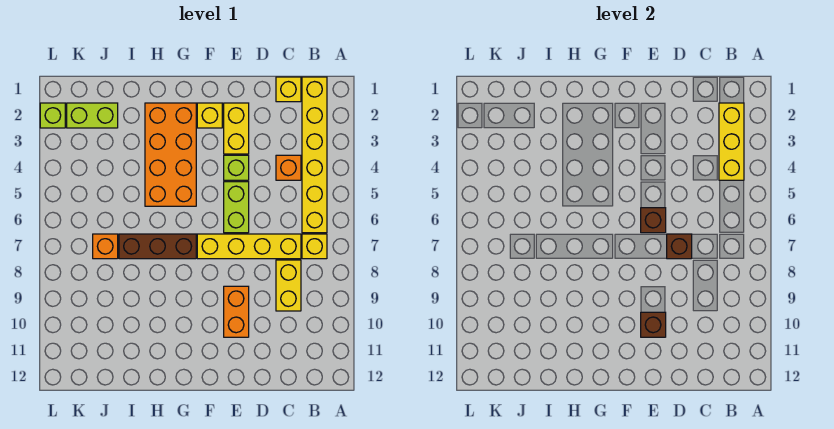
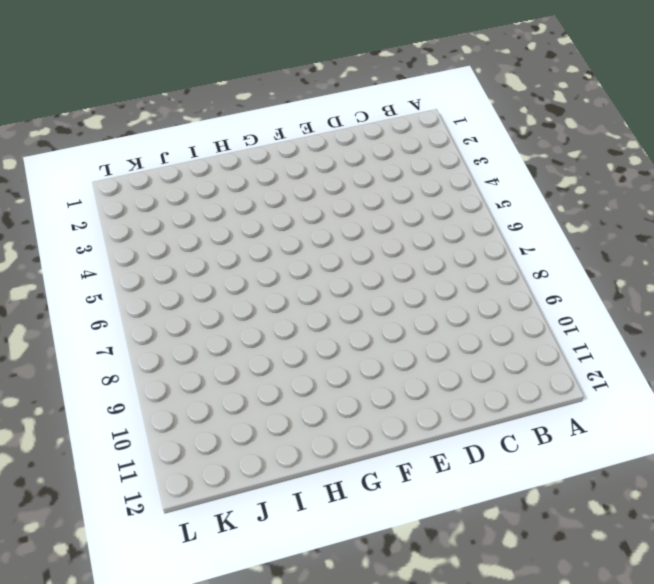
none -> yellow brick B1:B6 level 1
none -> yellow brick B7 level 1
none -> yellow brick C1 level 1

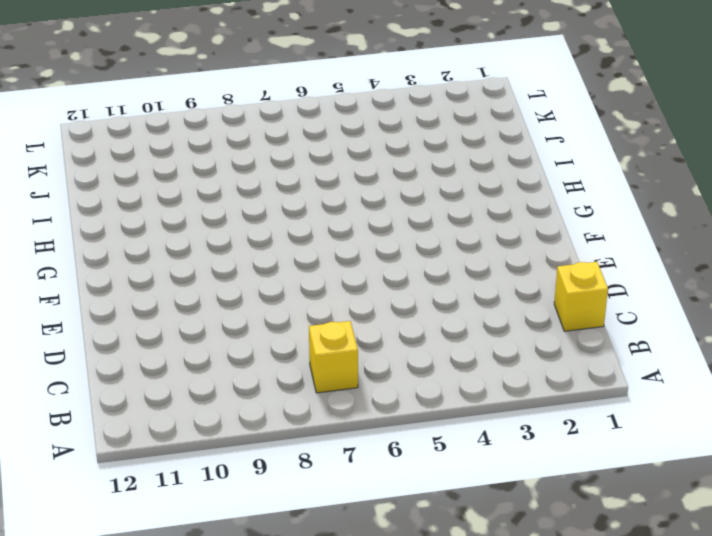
none -> yellow brick B1:B6 level 1
none -> orange brick C4 level 1
none -> yellow brick C7:F7 level 1

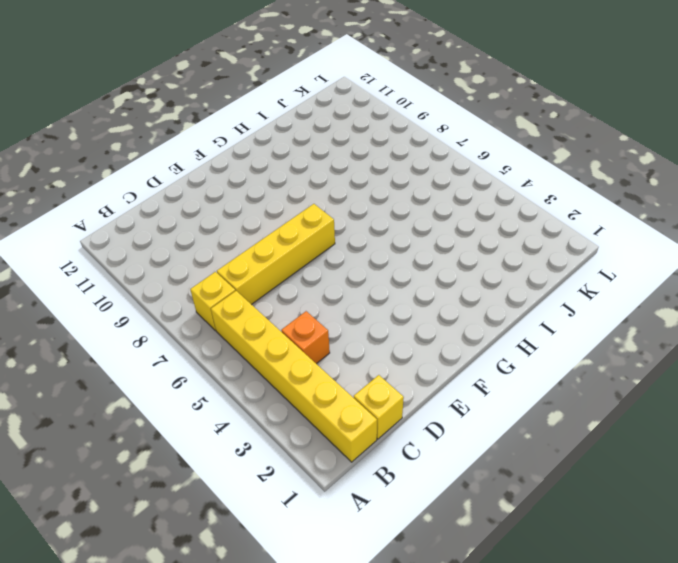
none -> yellow brick C8:C9 level 1
none -> yellow brick E2:E3 level 1
none -> lime brick E4 level 1

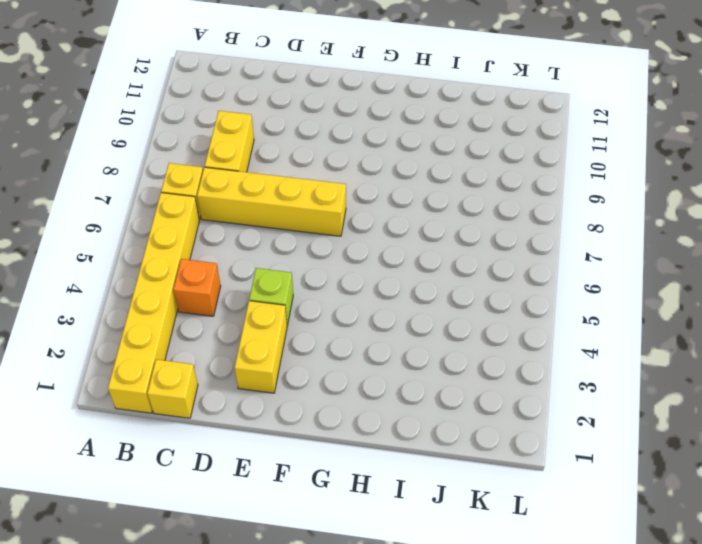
none -> lime brick E5:E6 level 1
none -> orange brick E9:E10 level 1
none -> yellow brick F2 level 1

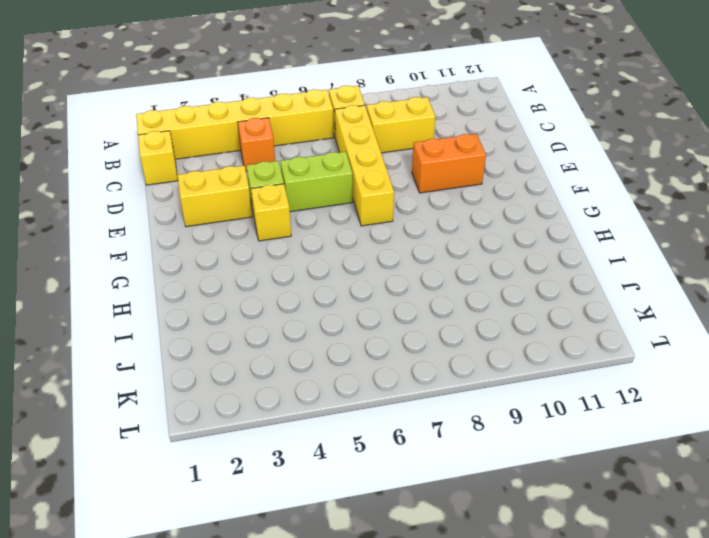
yellow brick F4 level 1 -> yellow brick F2 level 1
none -> orange brick G2:H5 level 1
none -> brown brick G7:I7 level 1
none -> lime brick J2:K2 level 1

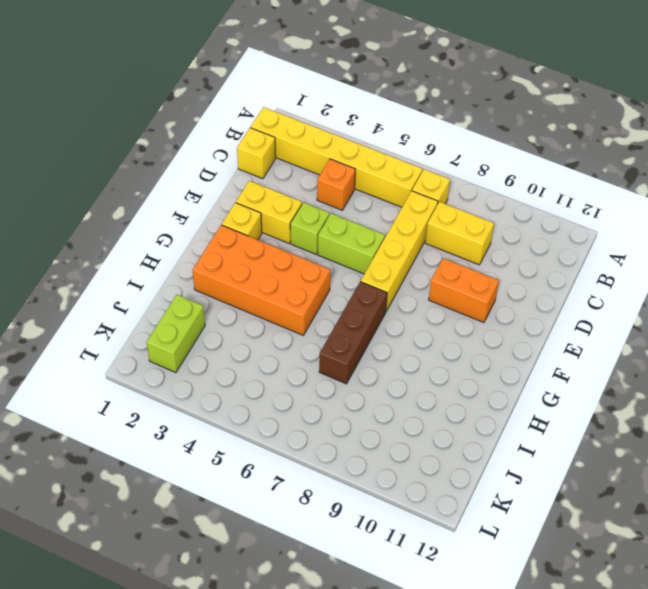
none -> orange brick J7 level 1
none -> lime brick L2 level 1
none -> yellow brick B2:B4 level 2

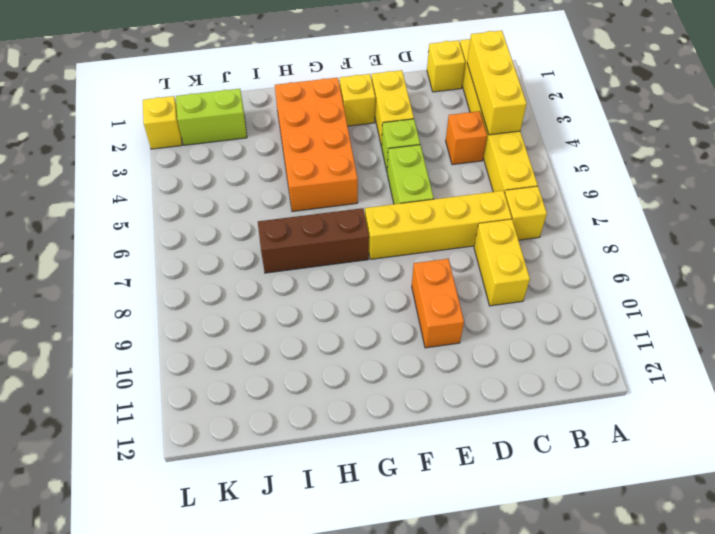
yellow brick L2 level 1 -> lime brick L2 level 1
none -> orange brick J7 level 1
none -> brown brick D7 level 2
none -> brown brick E6 level 2

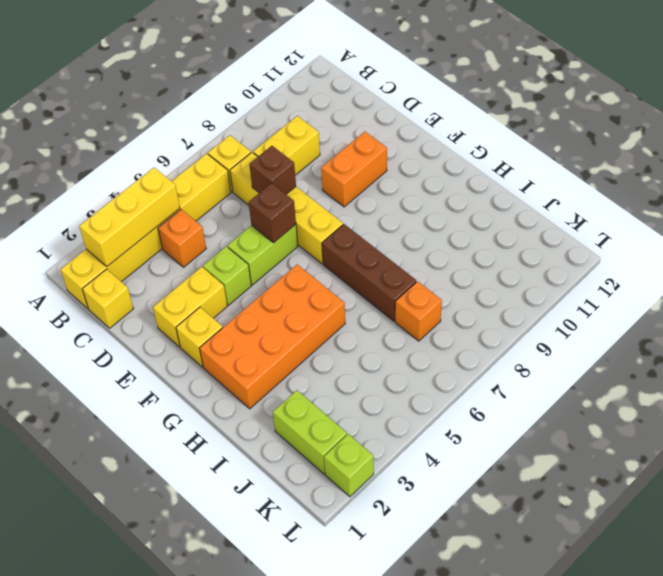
none -> brown brick E10 level 2

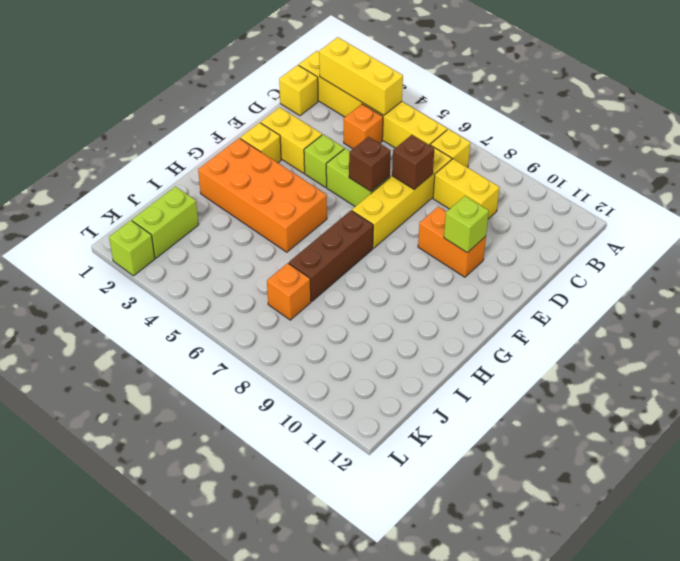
lime brick E10 level 2 -> brown brick E10 level 2

